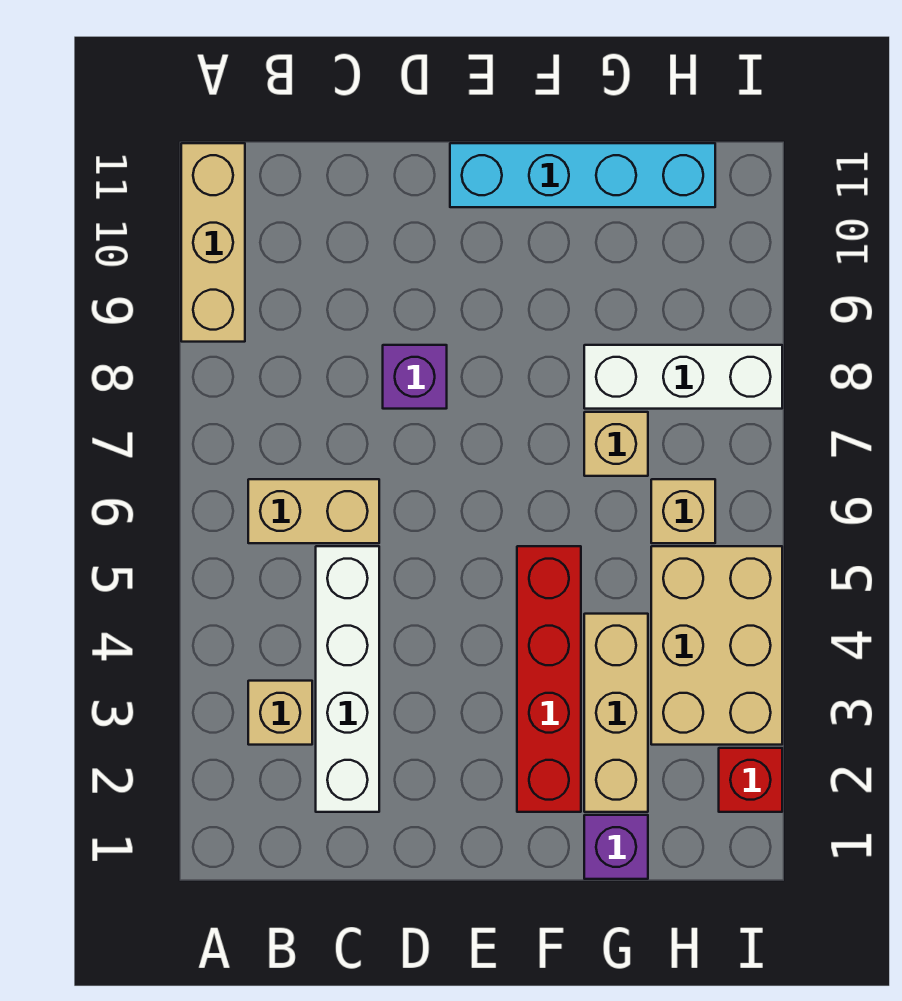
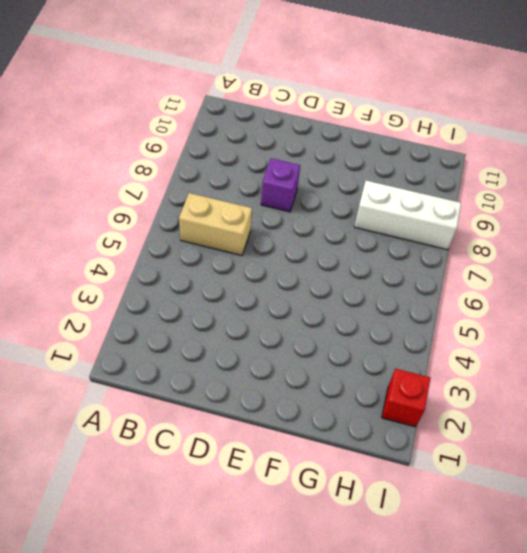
none -> tan brick A9:A11 level 1
none -> tan brick B3 level 1
none -> white brick C2:C5 level 1

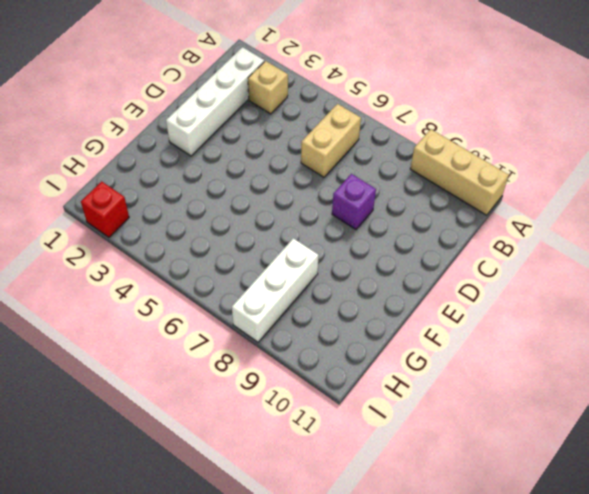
white brick B2:E2 level 1 -> white brick C2:C5 level 1
none -> cyan brick E11:H11 level 1
none -> red brick F2:F5 level 1
none -> purple brick G1 level 1

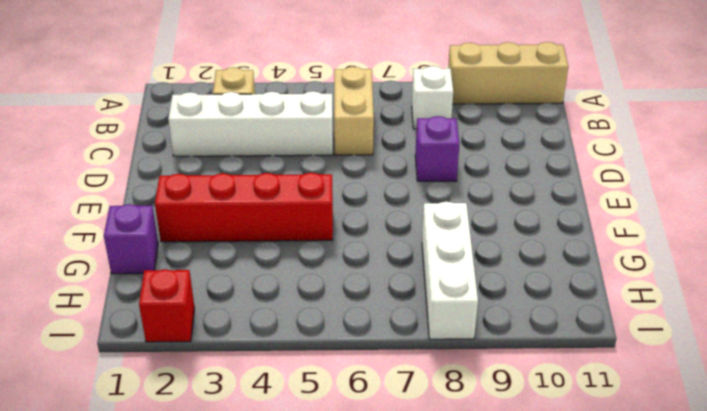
white brick B8 level 1 -> none
none -> cyan brick E11:H11 level 1
none -> tan brick G2:G4 level 1
none -> tan brick G7 level 1

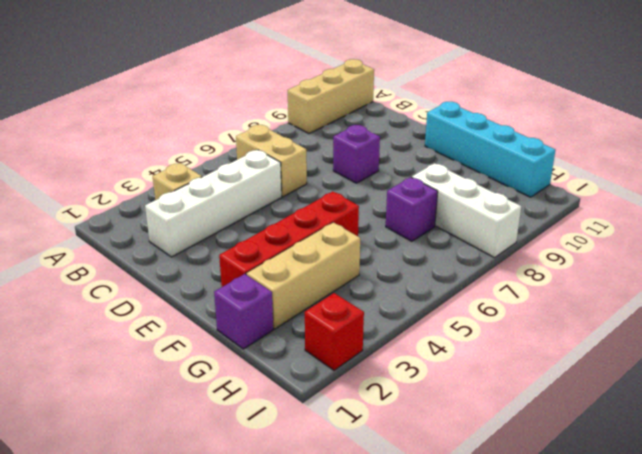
purple brick G7 level 1 -> tan brick G7 level 1
none -> tan brick H3:I5 level 1
none -> tan brick H6 level 1

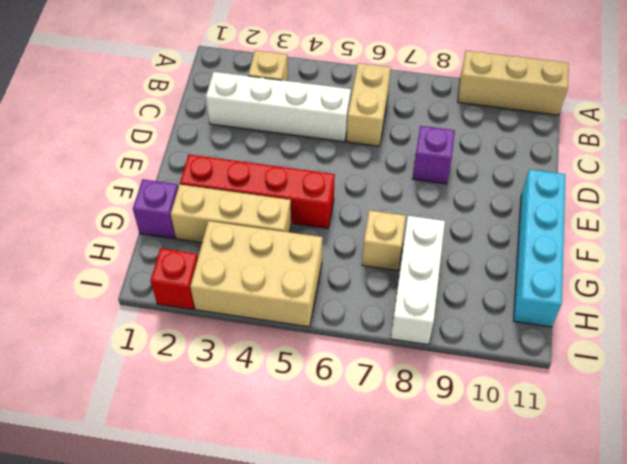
none -> tan brick H6 level 1

